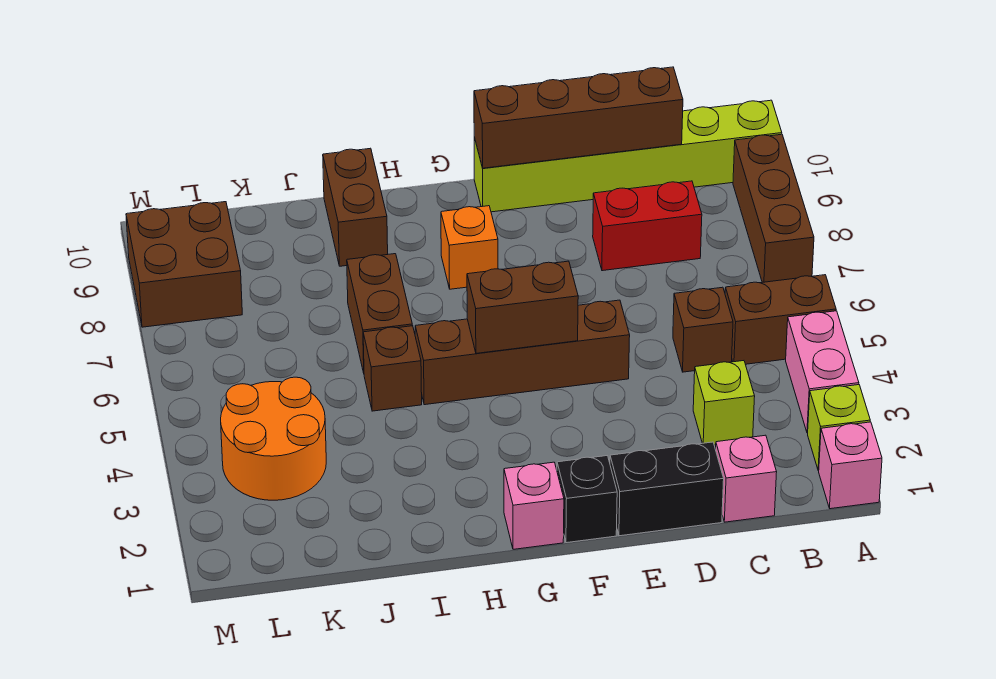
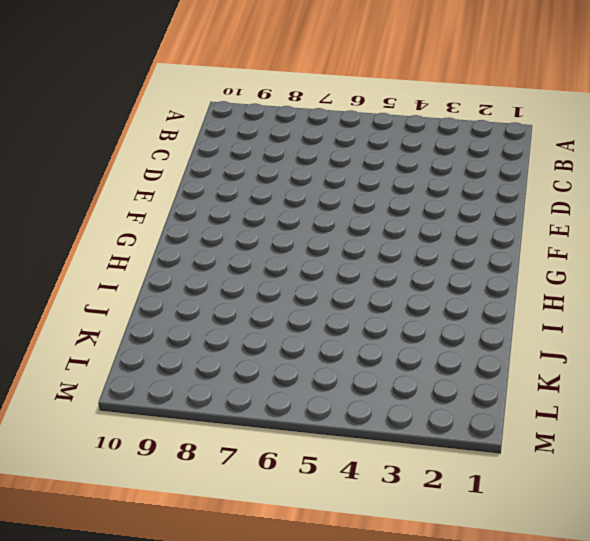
none -> pink brick A1 level 1
none -> lime brick A2 level 1
none -> pink brick A3:A4 level 1

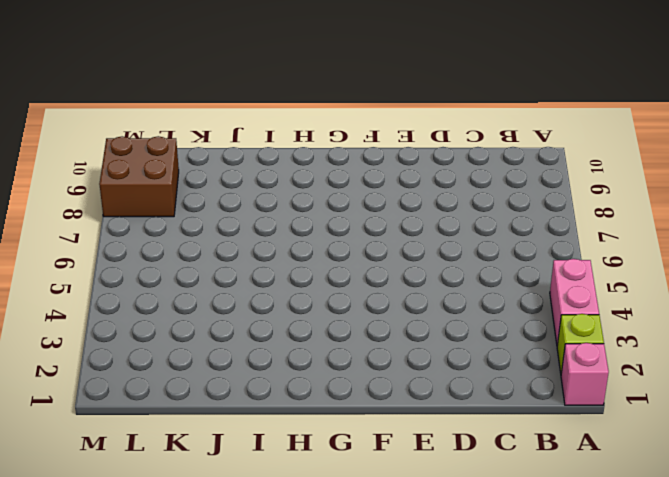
none -> brown brick A5:B5 level 1
none -> brown brick A7:A9 level 1
none -> lime brick A10:F10 level 1

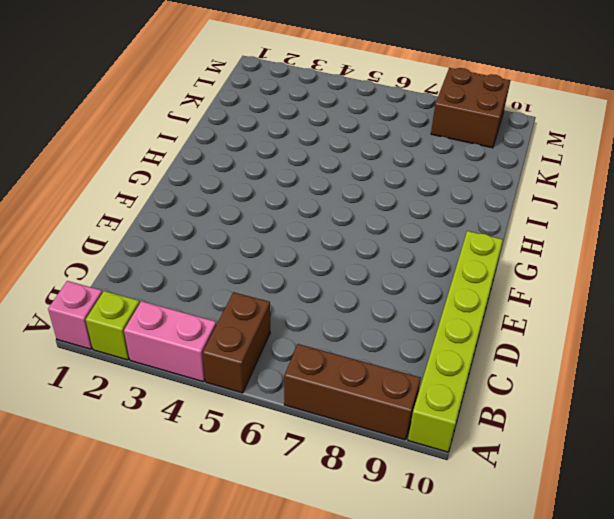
none -> pink brick C1 level 1
none -> lime brick C3 level 1
none -> brown brick C5 level 1

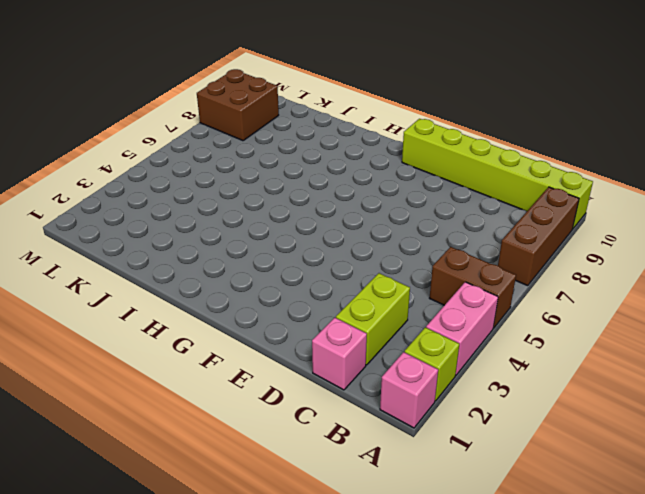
lime brick C2:C3 level 1 -> lime brick C3 level 1
none -> brown brick C5 level 1
none -> red brick C8:D8 level 1
none -> black brick D1:E1 level 1

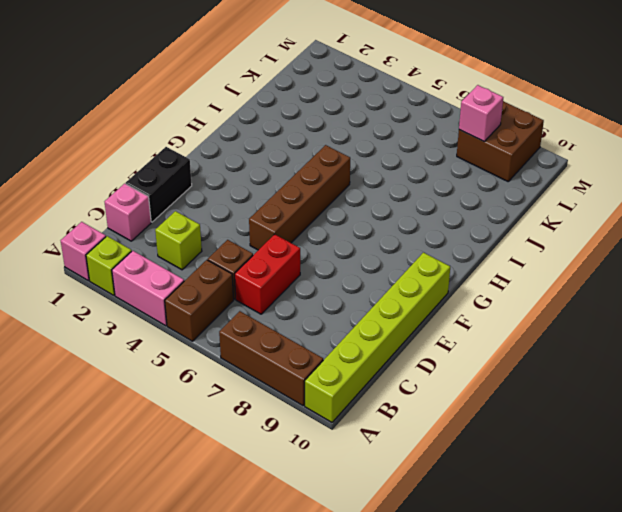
red brick C6:D6 level 1 -> red brick C8:D8 level 1
pink brick L8 level 2 -> pink brick G1 level 1
none -> black brick F1 level 1
none -> orange brick G8 level 1
none -> brown brick I5 level 1

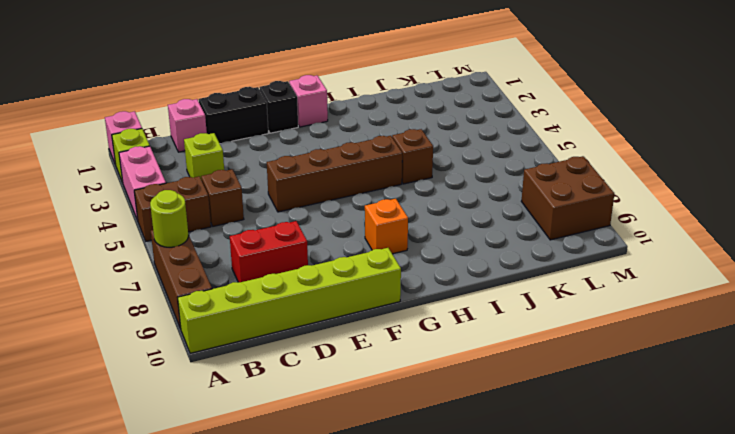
lime round brick A7 level 2 -> none
none -> brown brick I6:I7 level 1
none -> brown brick I9:I10 level 1
none -> orange round brick K3:L4 level 1

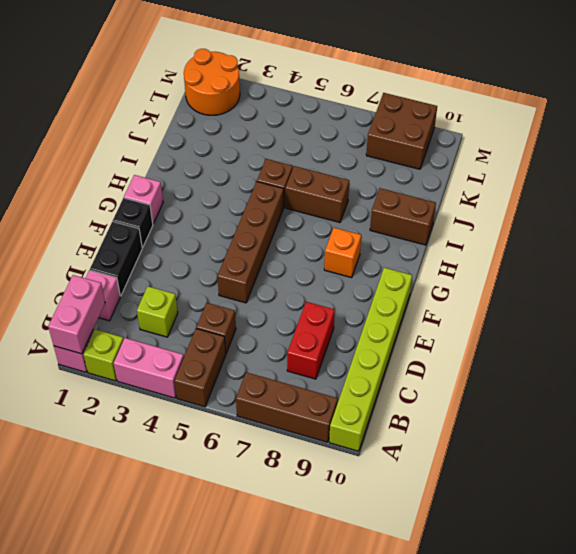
pink brick A1:B1 level 2 -> none
orange round brick L1:M2 level 1 -> orange round brick K3:L4 level 1
none -> brown brick C10:F10 level 2
none -> brown brick F5:G5 level 2

